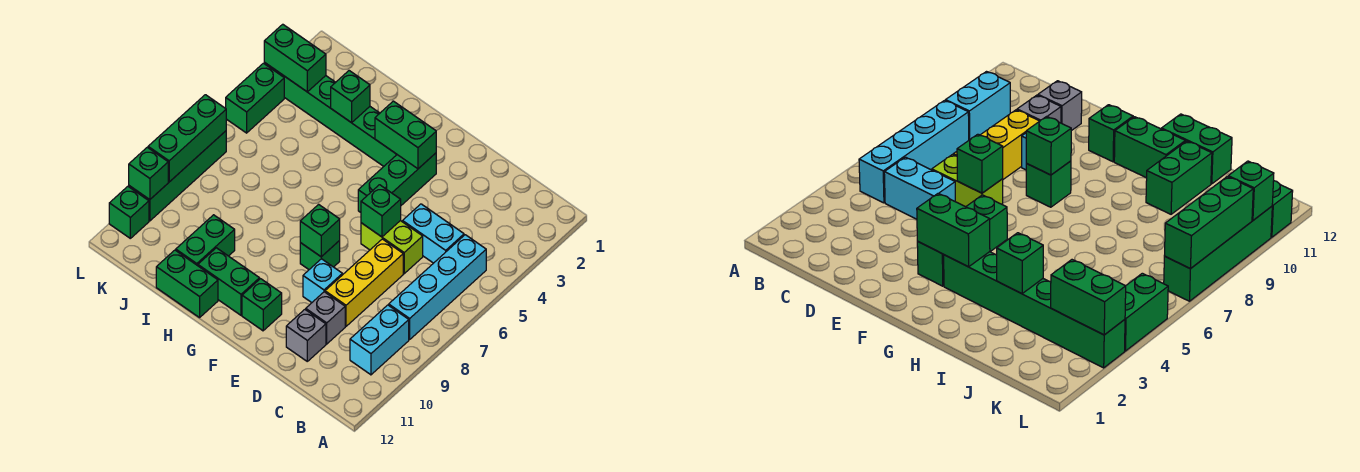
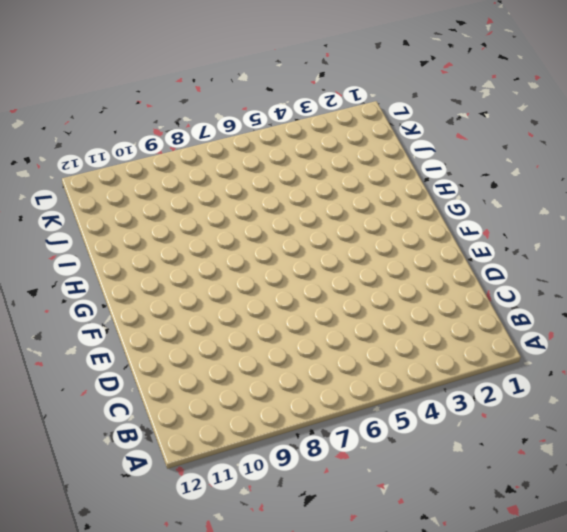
none -> cyan brick B5:B8 level 1
none -> cyan brick B9:B10 level 1
none -> cyan brick C5:D5 level 1

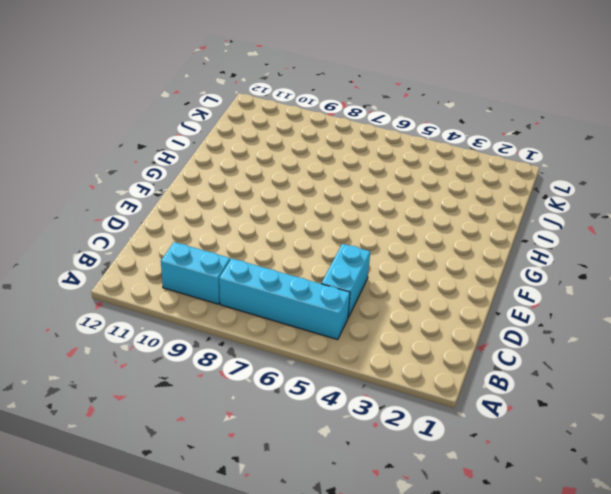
none -> lime brick D6:E6 level 1
none -> yellow brick D7:D9 level 1
none -> grey brick D10 level 1

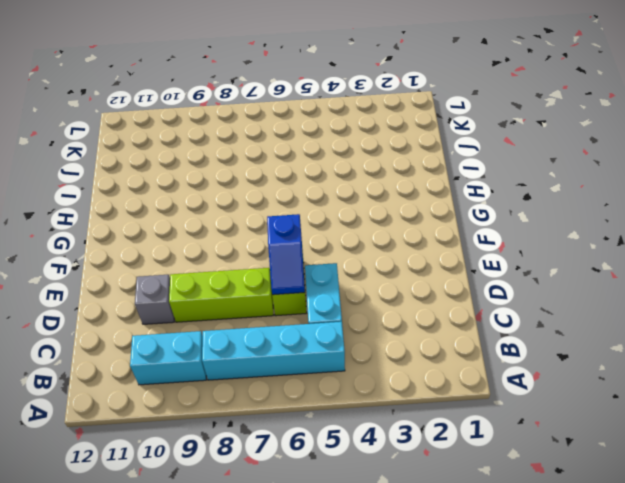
blue slope D6:E6 level 2 top E -> green brick E6 level 2
lime brick D7:D9 level 1 -> yellow brick D7:D9 level 1
none -> grey brick D11 level 1
none -> cyan brick E9 level 1
none -> green brick F3:F5 level 1

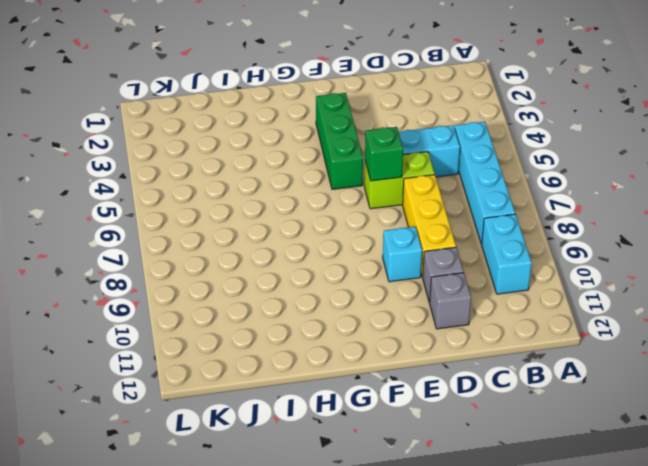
none -> green brick F8 level 1
none -> green brick F11 level 1
none -> green brick G3:L3 level 1

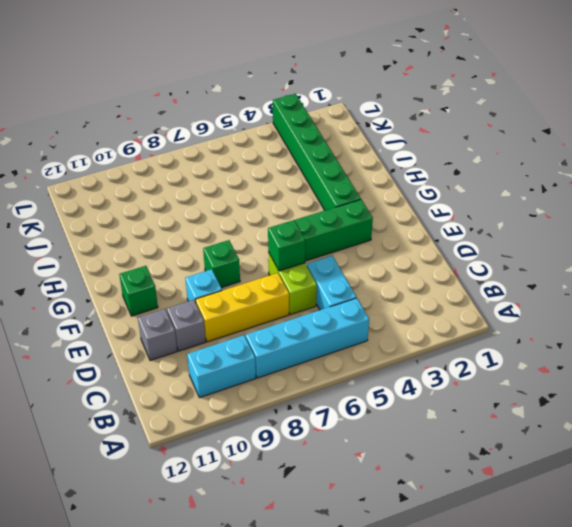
none -> green brick G11:H11 level 1
none -> green brick H12:I12 level 1
none -> green brick I10:I11 level 1

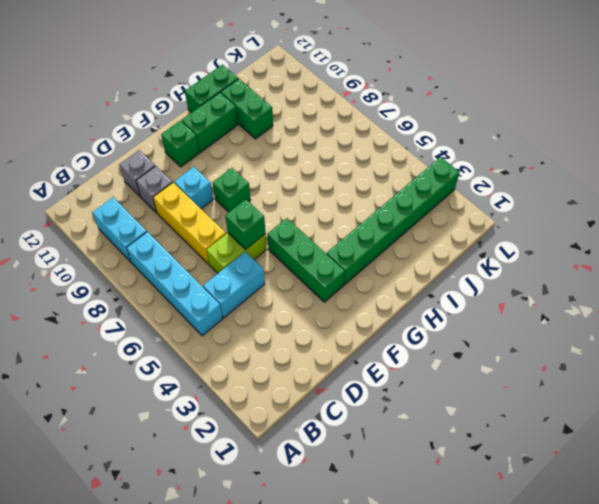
none -> green brick L4:L5 level 1
none -> green brick L7:L10 level 1
none -> green brick L11 level 1

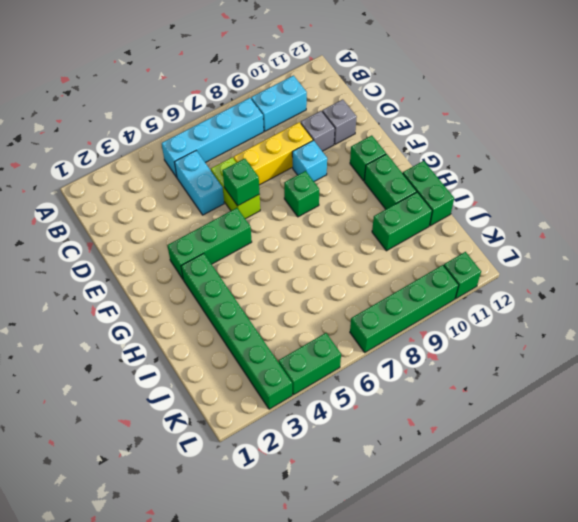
none -> green brick F3:G3 level 2
none -> green brick F8 level 2
none -> green brick I3 level 2

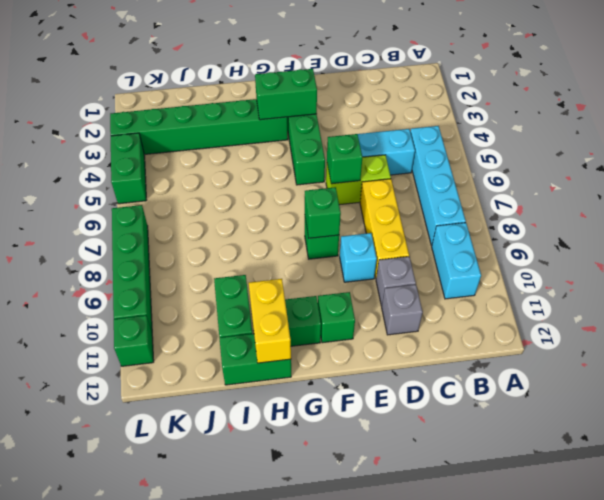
yellow brick H11:H12 level 2 -> none
none -> green brick I3 level 2
none -> green brick K3:L3 level 2
none -> green brick L7:L9 level 2

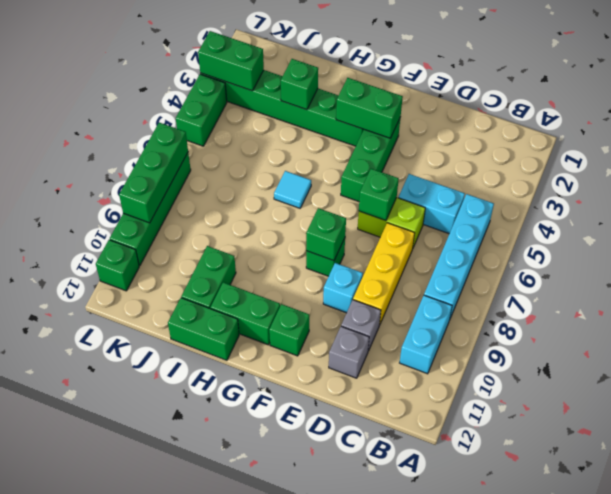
cyan tile H6 level 1 -> none
none -> green brick L10 level 2

